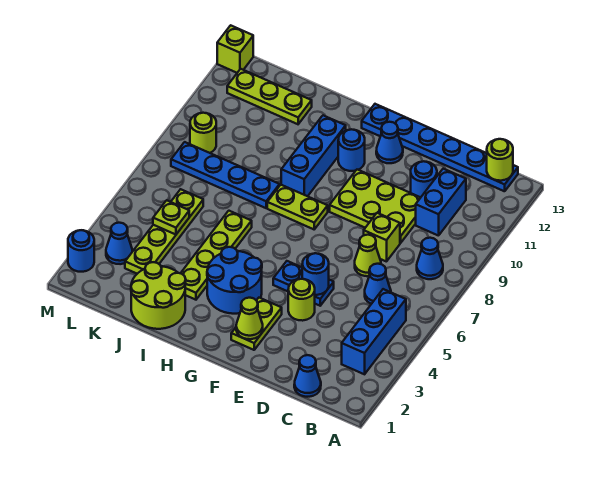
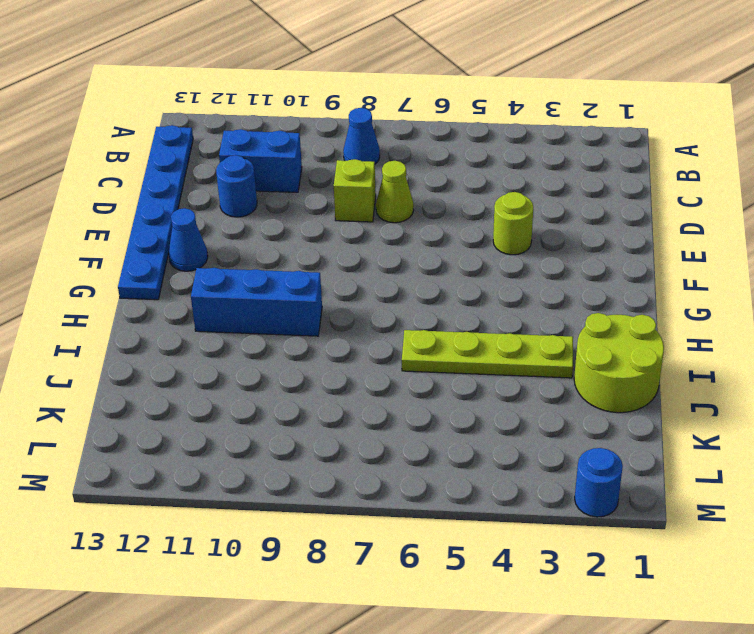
none -> blue brick B3:B5 level 1
none -> blue cone C1 level 1
none -> blue cone C6 level 1
none -> lime plate D9:F10 level 1

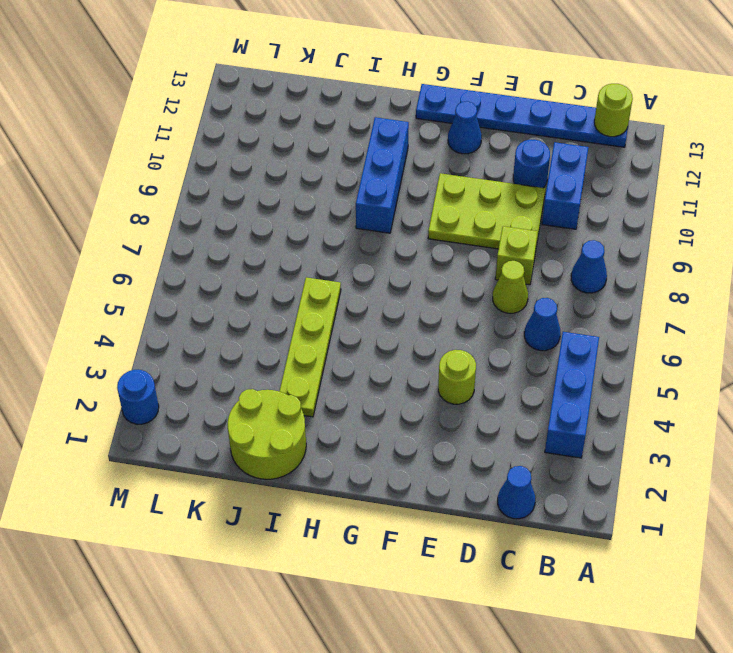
none -> blue plate E5:F5 level 1
none -> lime plate F2:F3 level 1
none -> blue round brick G3:H4 level 1
none -> lime plate G8:H8 level 1

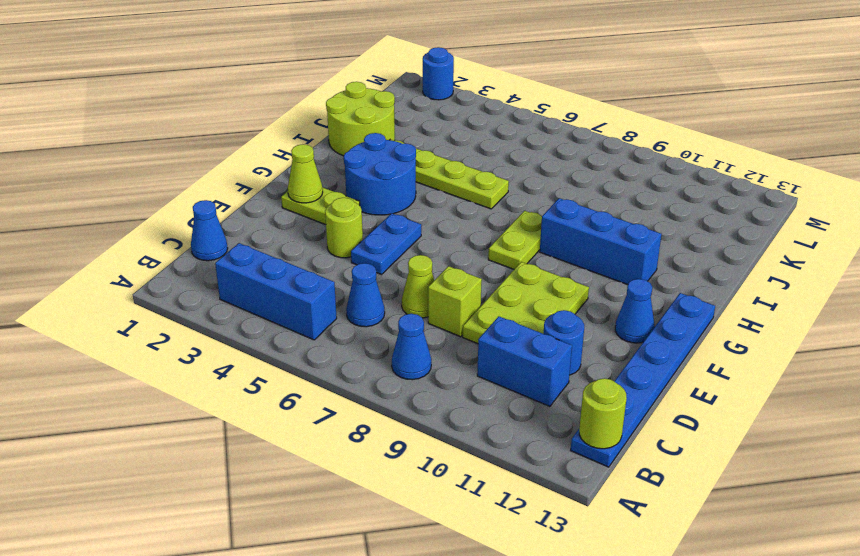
none -> blue round brick G11 level 1
none -> blue plate I8:L8 level 1
none -> lime plate J12:L12 level 1
none -> lime plate K3:K6 level 1

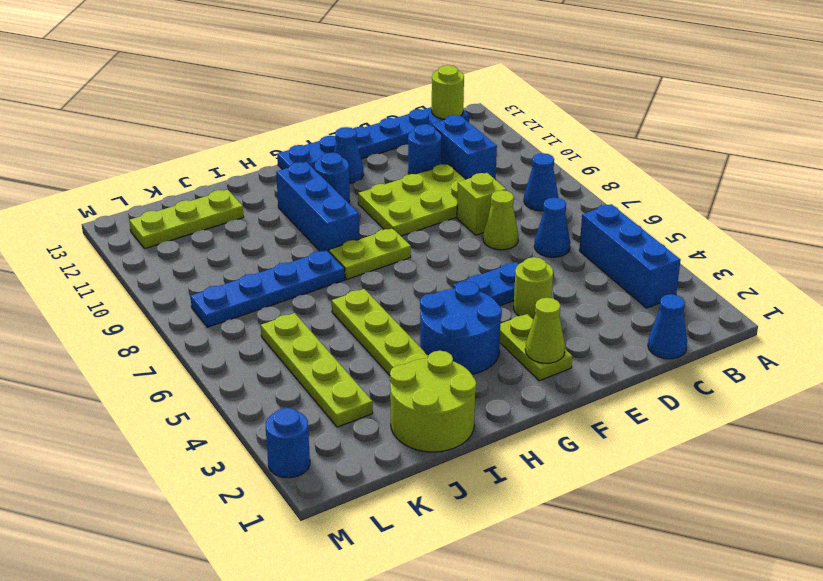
none -> blue cone L3 level 1
none -> lime round brick L9 level 1
none -> lime brick M13 level 1
none -> blue round brick E5 level 2

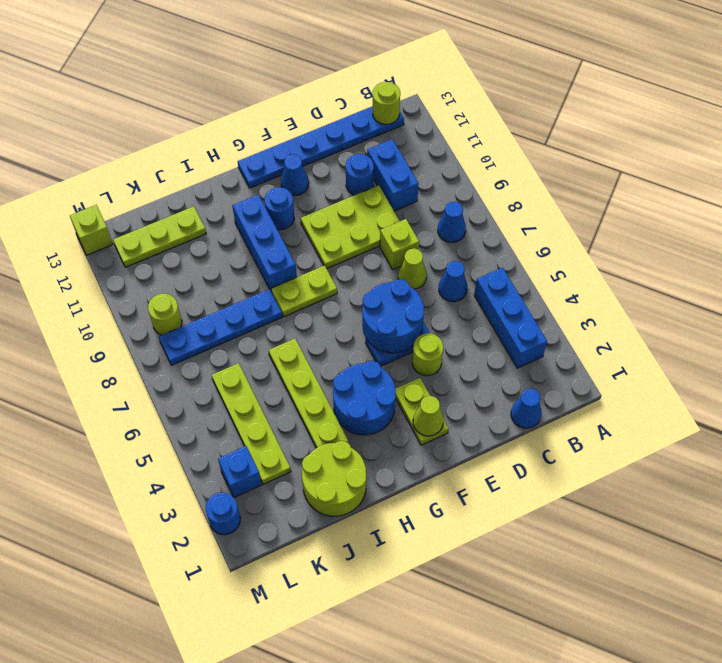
blue round brick E5:F6 level 2 -> blue round brick E5 level 2
blue brick L3 level 1 -> blue cone L3 level 1
none -> lime plate K5 level 2

